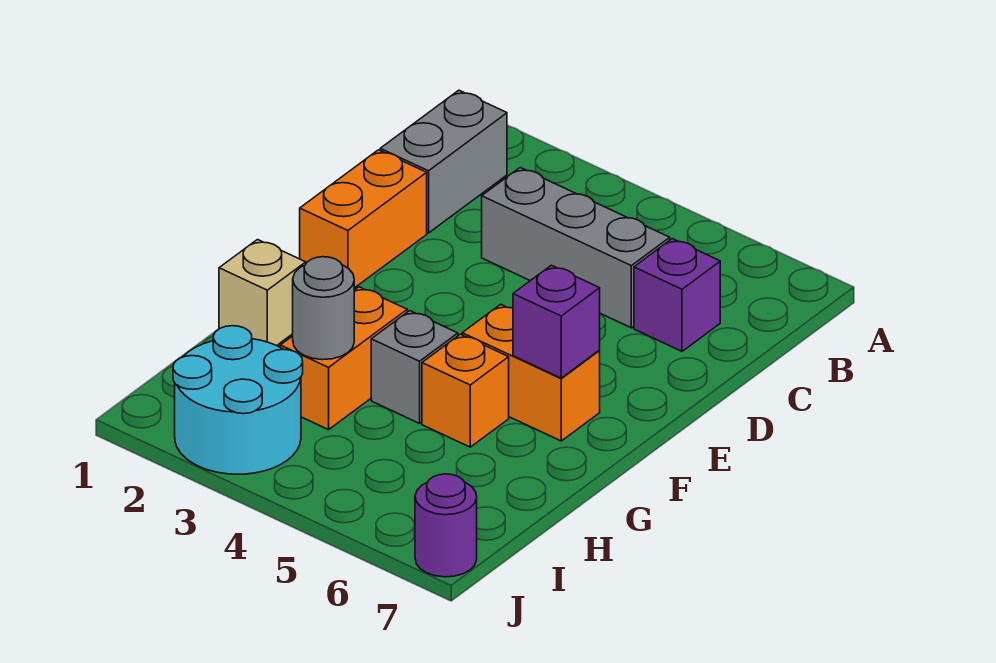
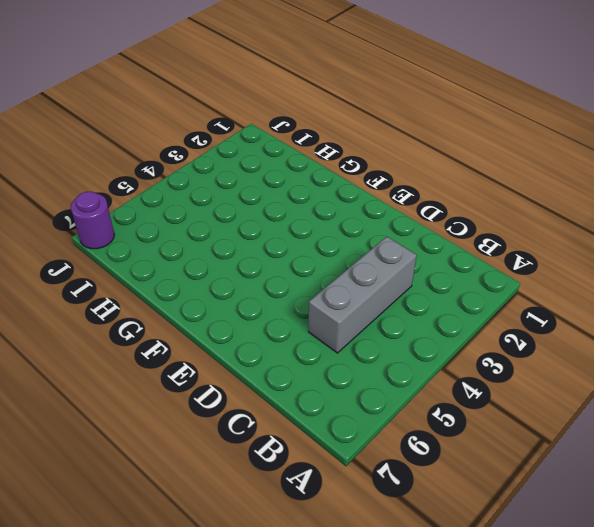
none -> grey brick B1:C1 level 1
none -> purple brick C6 level 1
none -> orange brick D1:E1 level 1

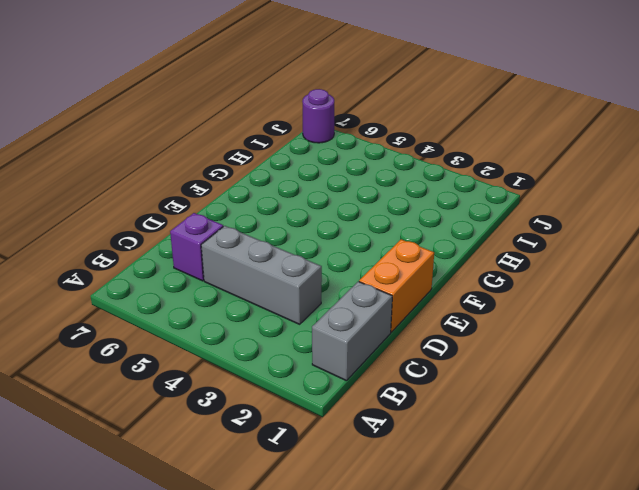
none -> orange brick F5:F6 level 1
none -> tan brick G1 level 1
none -> orange brick G3:H3 level 1

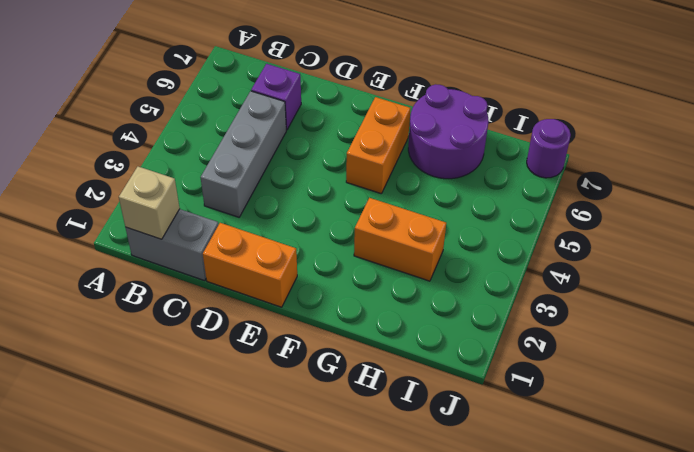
tan brick B1 level 2 -> tan brick G1 level 1
purple round brick G6:H7 level 1 -> none
none -> grey brick G4 level 1
none -> orange brick G5 level 1
none -> cyan round brick I2:J3 level 1

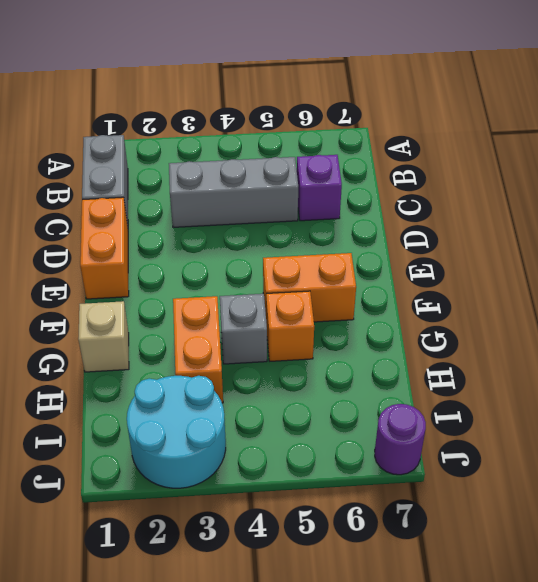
none -> purple brick F6 level 2
none -> grey round brick H3 level 2

